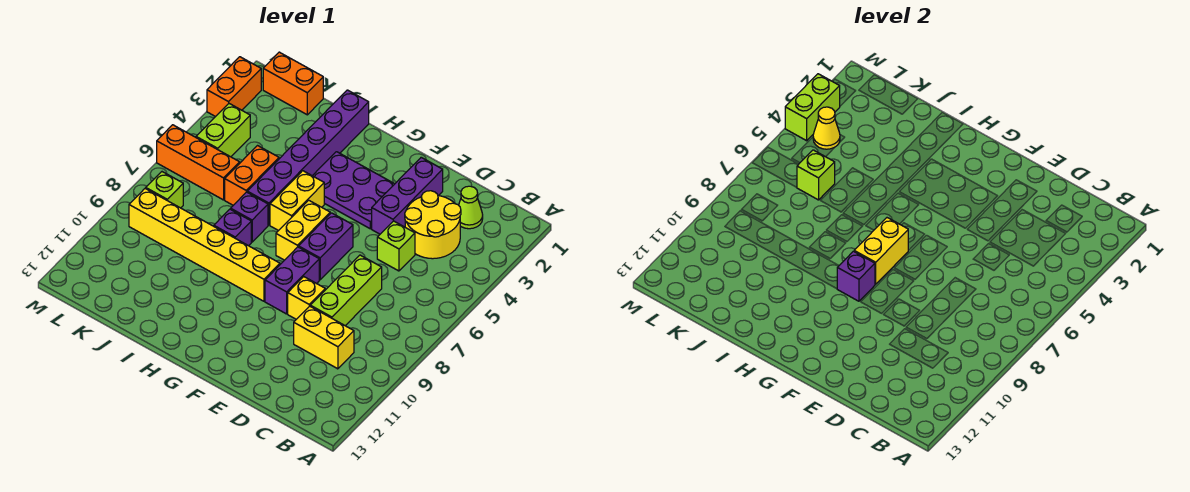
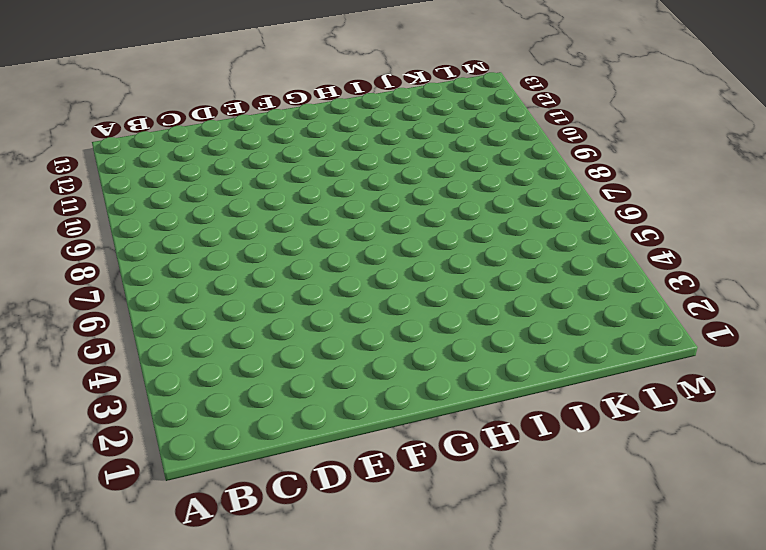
none -> lime cone C2 level 1
none -> yellow round brick C3:D4 level 1
none -> yellow brick C10:D10 level 1

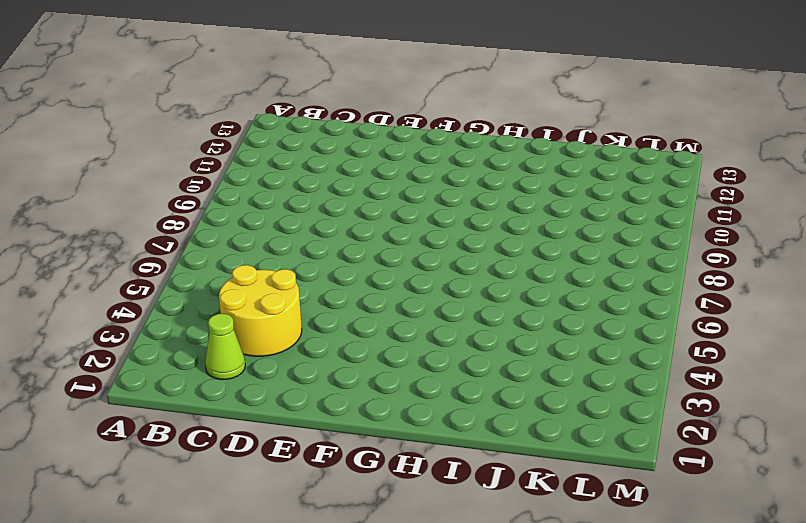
none -> yellow brick C10:D10 level 1
none -> lime brick D5 level 1
none -> lime brick D7:D9 level 1

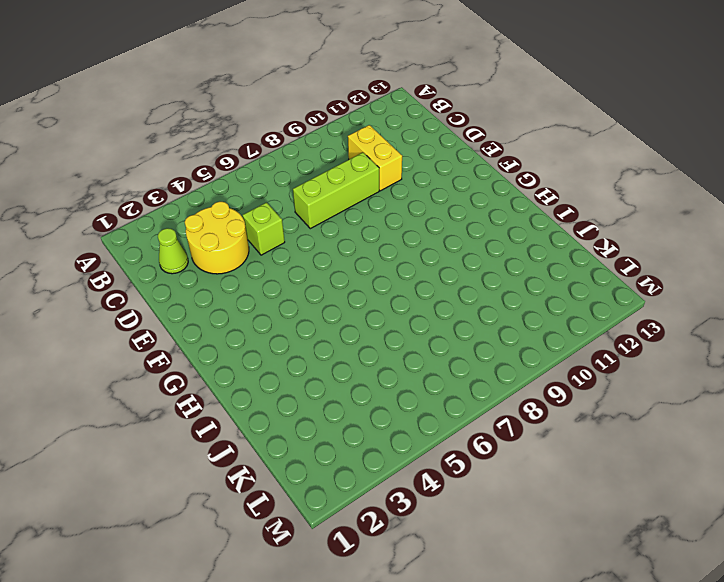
none -> purple brick E2:E4 level 1
none -> yellow brick E9 level 1
none -> purple plate F3:H4 level 1

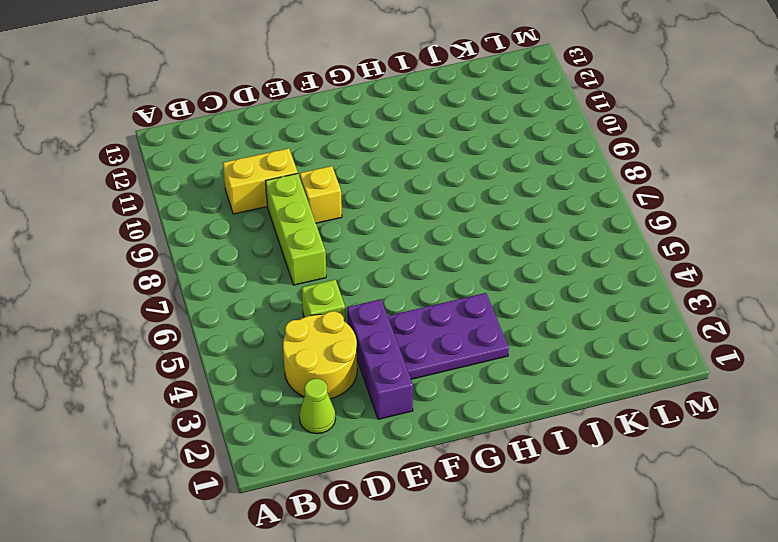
none -> purple brick F6:F7 level 1
none -> purple brick F8:F9 level 1
none -> yellow brick G6:G7 level 1

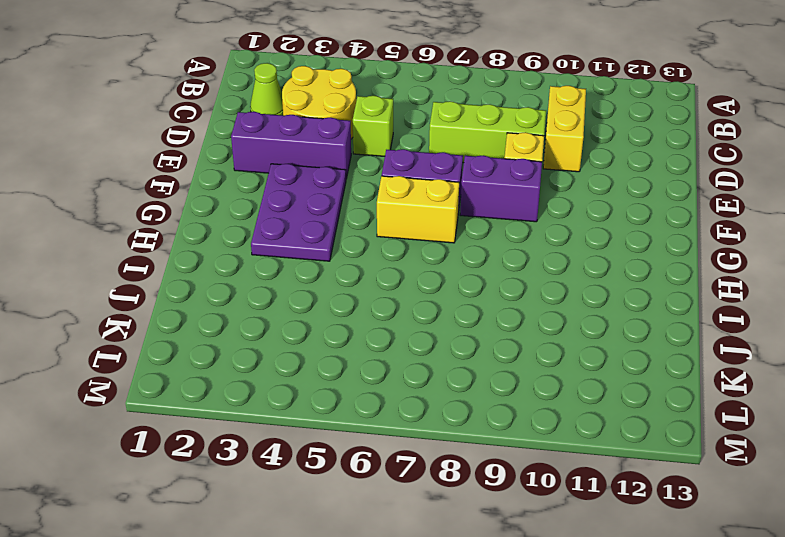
none -> yellow brick G9:L9 level 1
none -> yellow brick H5:H6 level 1
none -> purple brick I1:I6 level 1

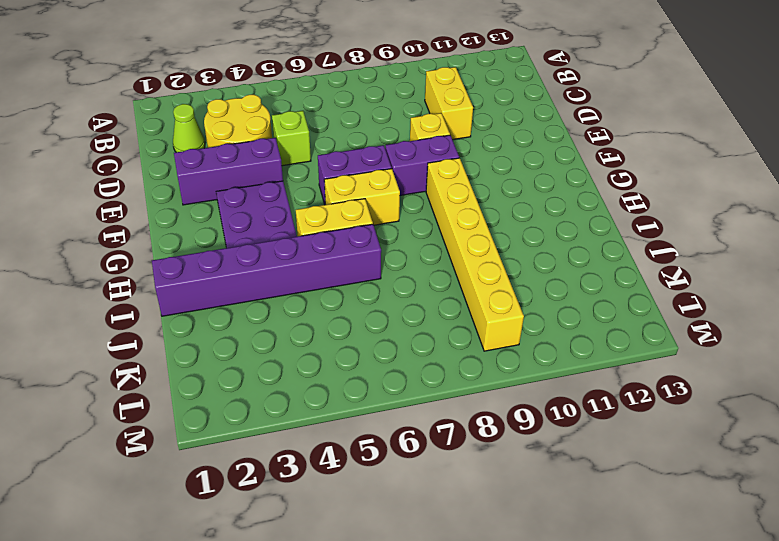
none -> lime brick D7:D9 level 1
none -> purple brick I7 level 1
none -> purple brick I8 level 1

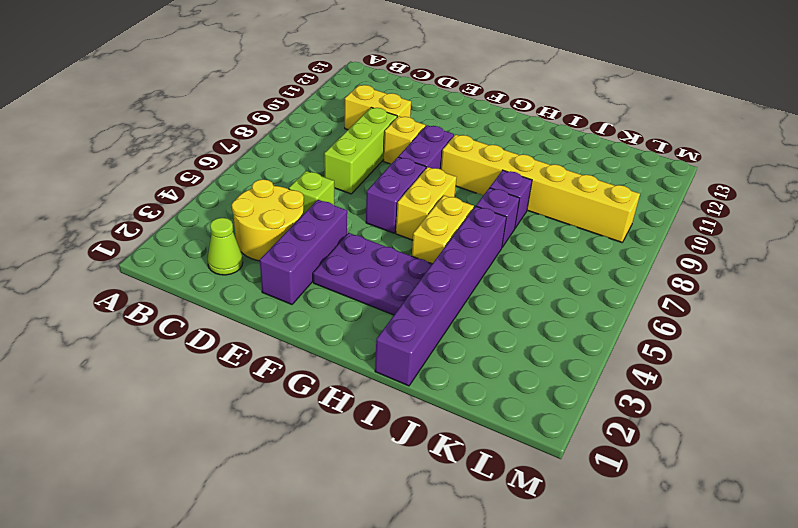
none -> orange brick J5:J6 level 1
none -> orange brick K1:L1 level 1
none -> orange brick K6:M6 level 1

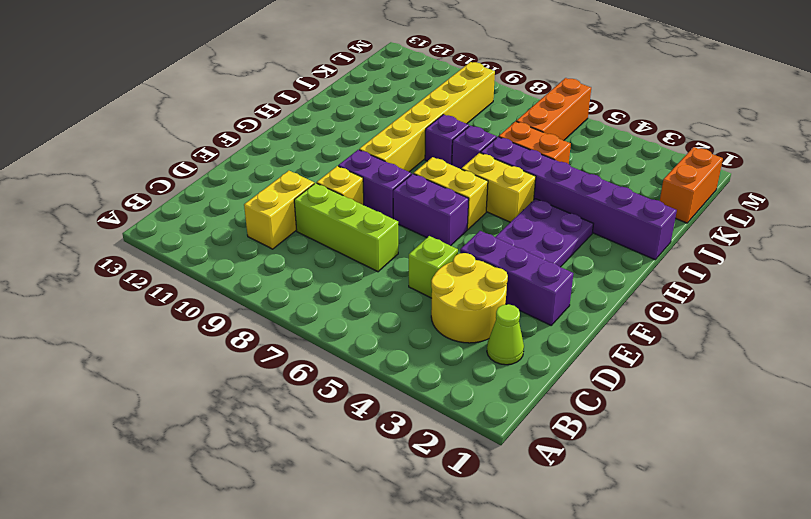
none -> lime brick L4:L5 level 1
none -> lime brick L8 level 1
none -> orange brick M2:M3 level 1

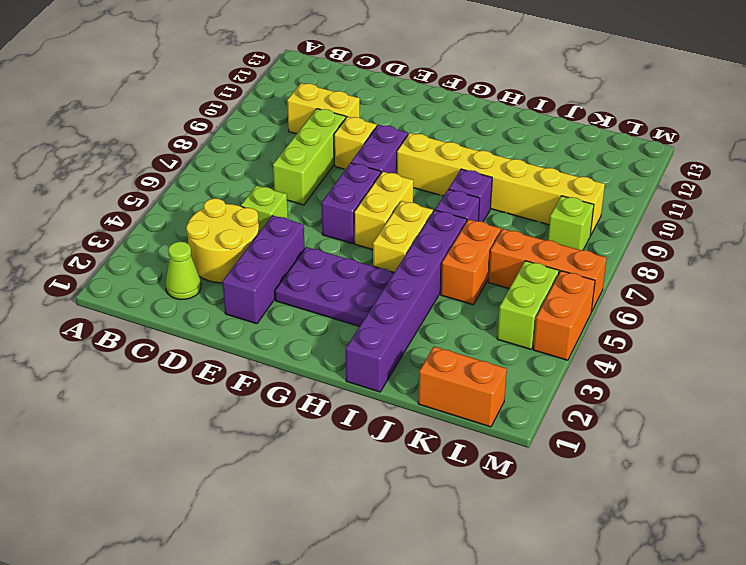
orange brick M4:M5 level 1 -> orange brick M2:M3 level 1
none -> yellow brick G7:G8 level 2
none -> purple brick G9 level 2
none -> lime brick K6 level 2

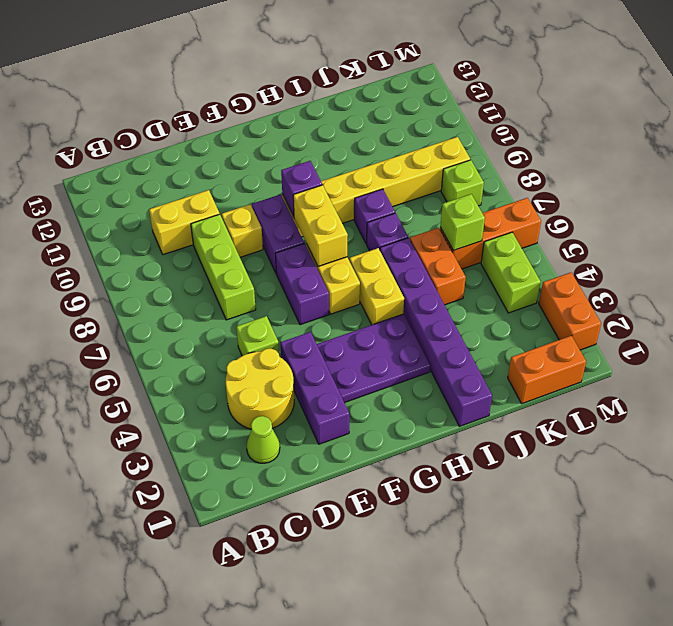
none -> yellow cone L4 level 2
none -> lime brick M3:M4 level 2

